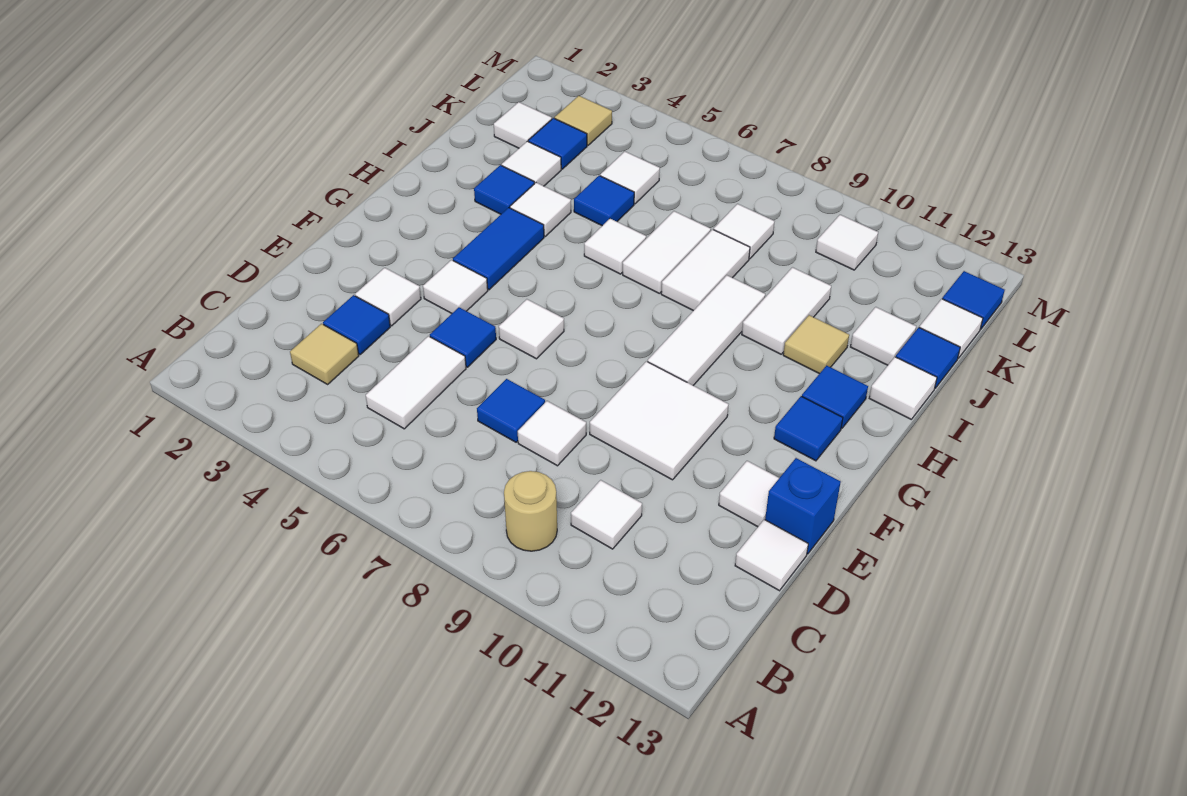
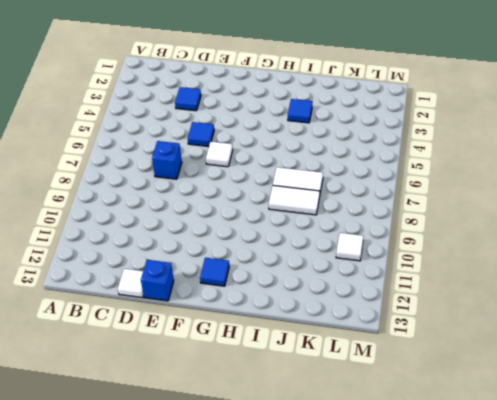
blue brick D7 level 1 -> blue tile D7 level 1
none -> tan round brick B9 level 1
none -> tan tile C3 level 1
none -> white tile C5:D5 level 1
none -> white tile C10 level 1

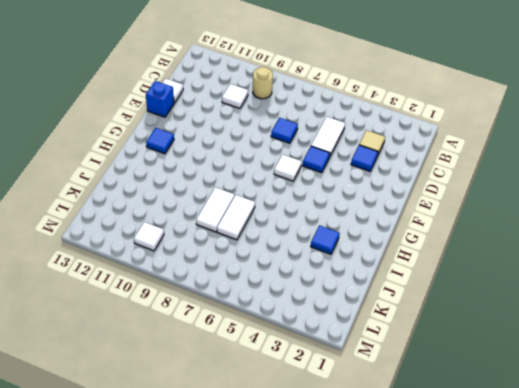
none -> white tile D8 level 1
none -> white tile E3 level 1
none -> white tile E9:F10 level 1
none -> white tile E12 level 1

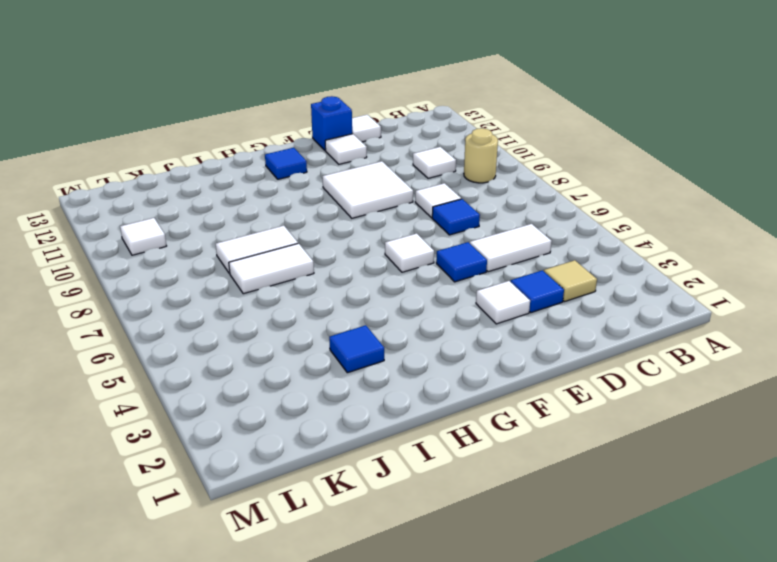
none -> white tile F4 level 1
none -> blue tile G4:H4 level 1
none -> white tile G9:I9 level 1
none -> blue tile H12 level 1

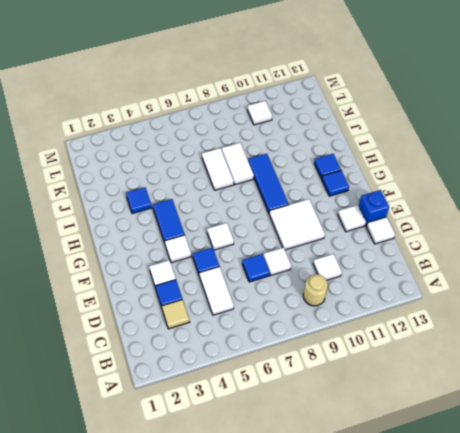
blue tile G9:I9 level 1 -> white tile G9:I9 level 1
none -> white tile I4 level 1
none -> white tile I6 level 1
none -> white tile I10:J10 level 1
none -> tan tile I11 level 1

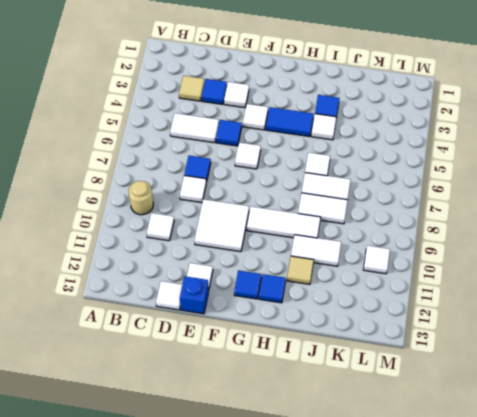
none -> white tile I13 level 1
none -> white tile J3 level 1
none -> blue tile J5 level 1
none -> white tile J12 level 1

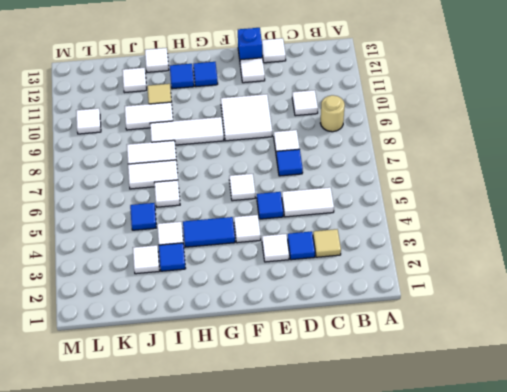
none -> blue tile J13 level 1
none -> white tile K2 level 1
none -> blue tile K3 level 1
none -> white tile K5 level 1

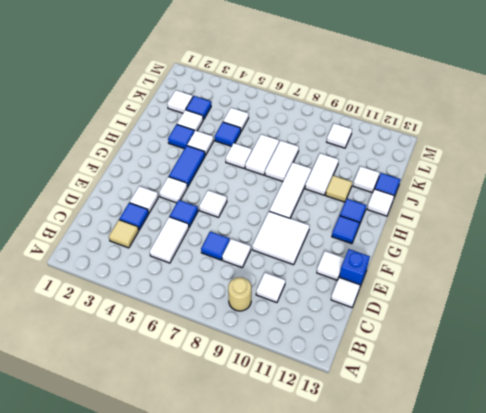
none -> white tile K8 level 1
none -> white tile K13 level 1
none -> tan tile L3 level 1
none -> blue tile L13 level 1

